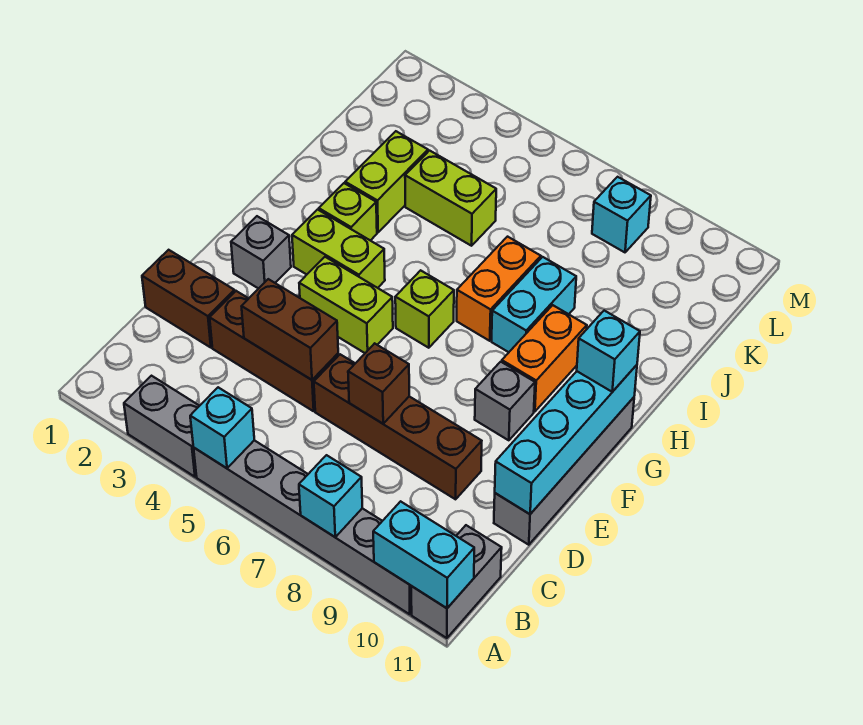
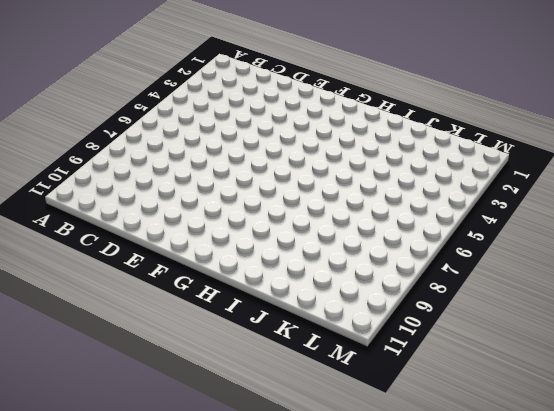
none -> grey brick A3:A4 level 1
none -> grey brick A5:A10 level 1
none -> grey brick A11:B11 level 1

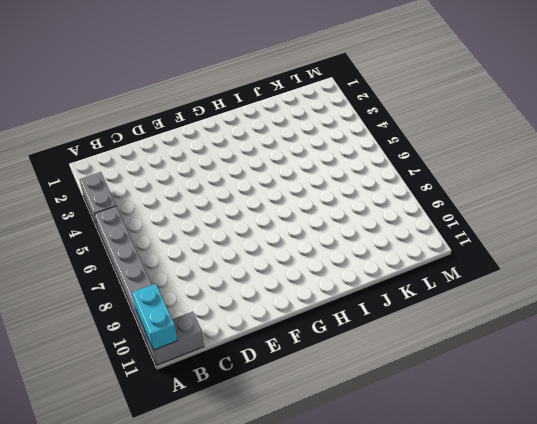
none -> brown brick D1:D2 level 1
none -> brown brick D3:D5 level 1
none -> brown brick D6:D9 level 1

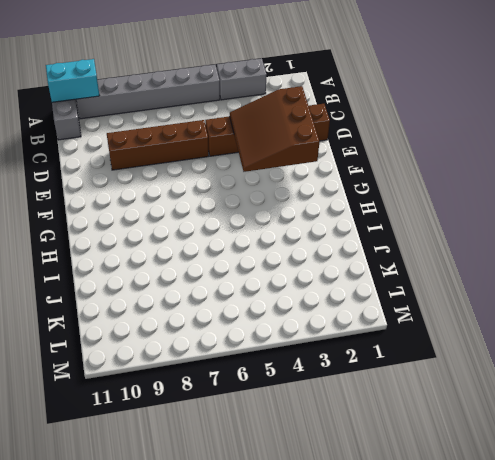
brown slope D2:F4 level 2 top 2 -> brown brick D4:D5 level 2
none -> grey brick D11:G11 level 1
none -> grey brick F2 level 1
none -> lime brick F4:F5 level 1

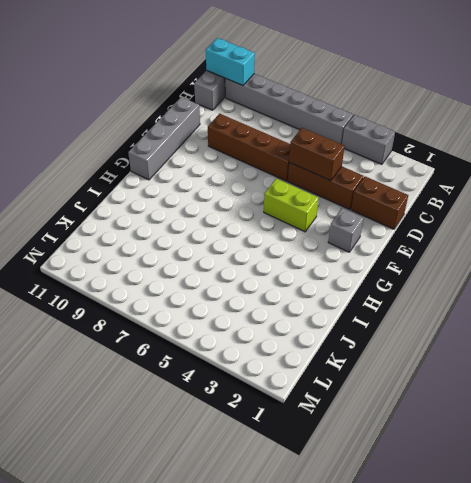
none -> grey brick F9 level 1
none -> lime brick G3:G4 level 1
none -> lime brick G6 level 1

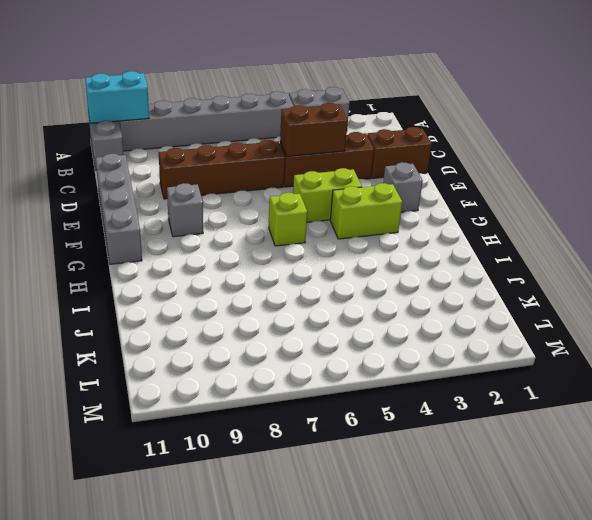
none -> orange brick G9:H9 level 1
none -> lime brick H3 level 1
none -> orange brick H7:I7 level 1

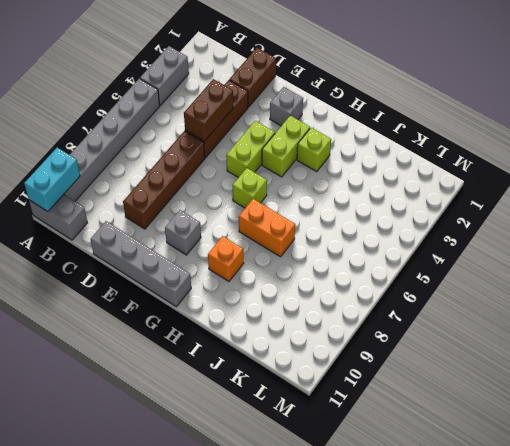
orange brick H9 level 1 -> orange brick G9:H9 level 1
none -> cyan brick H8:I8 level 1
none -> lime brick I3:J3 level 1
none -> lime brick J4:J5 level 1

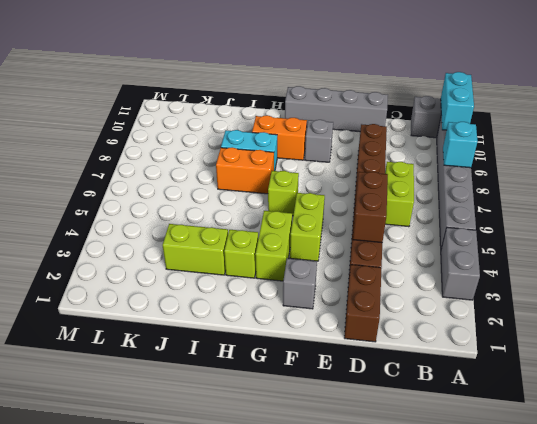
lime brick C6:C7 level 1 -> lime brick J4:J5 level 1
none -> cyan brick L8 level 1
none -> cyan brick A5 level 2
none -> brown brick D7 level 2

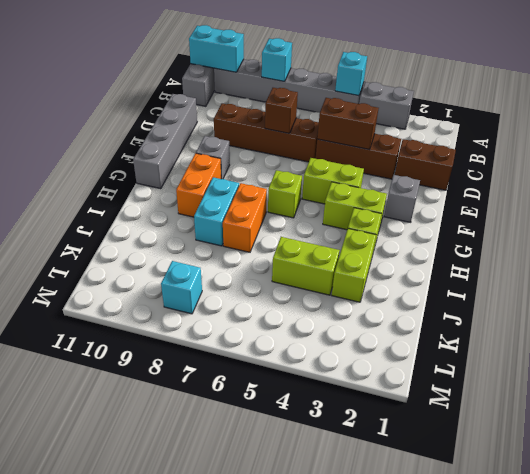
none -> cyan brick D11:G11 level 2
none -> cyan brick G11 level 3

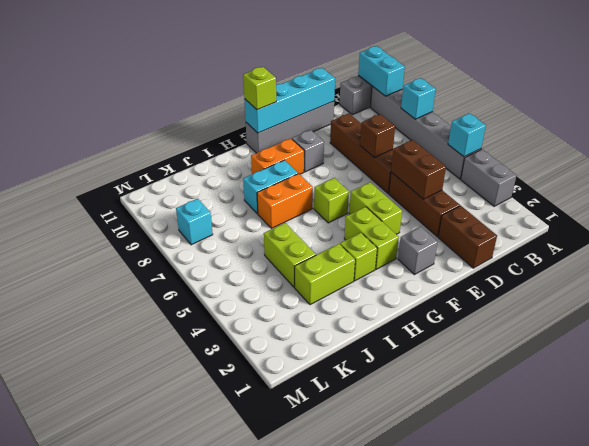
lime brick G11 level 3 -> cyan brick G11 level 3

